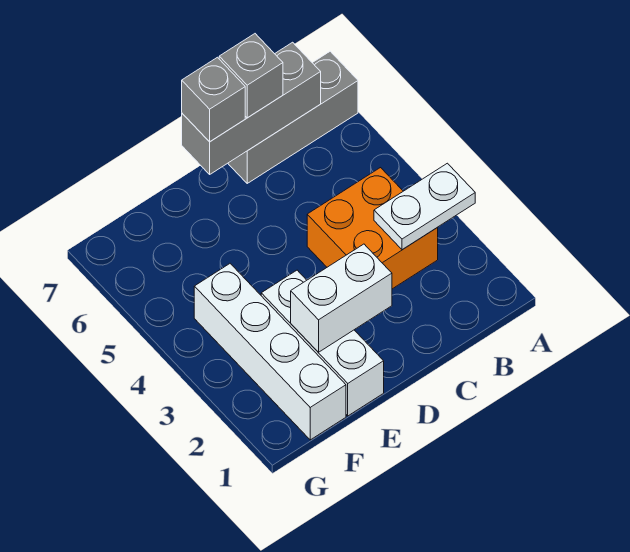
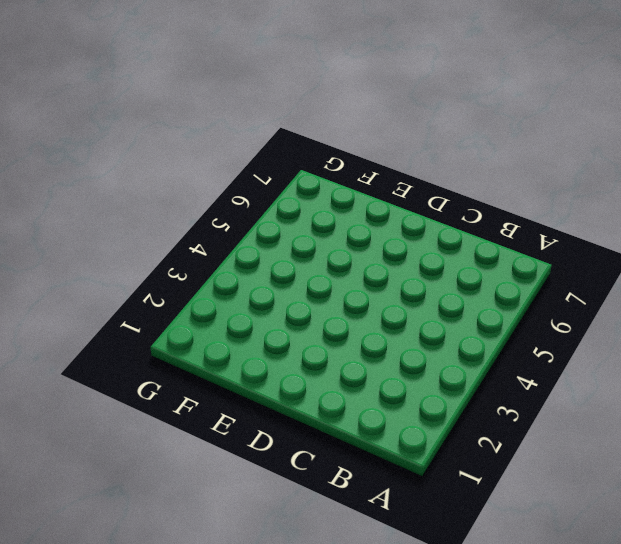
none -> grey brick A7:C7 level 1
none -> orange brick B3:C4 level 1

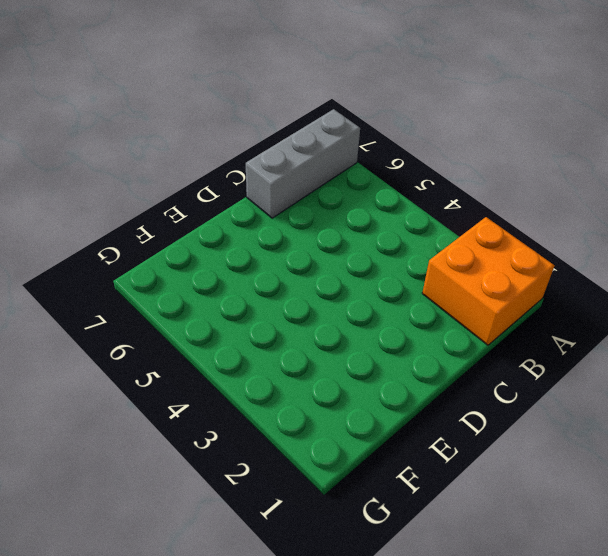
orange brick A1:B2 level 1 -> orange brick B3:C4 level 1
none -> white brick E1:E3 level 1
none -> white brick F1:F4 level 1

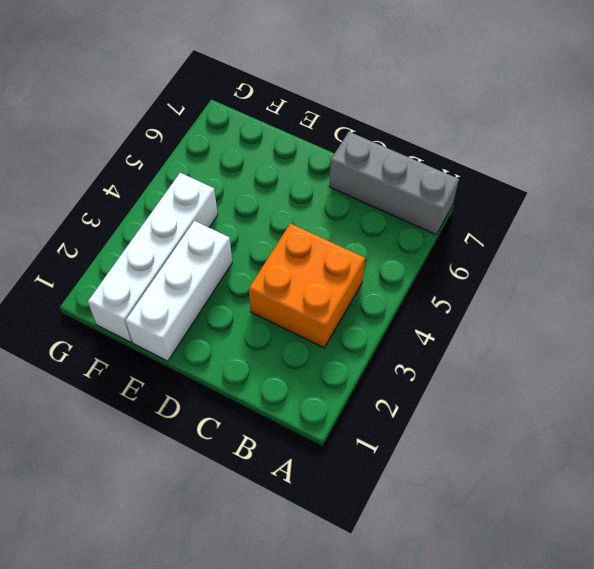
none -> white plate A3:B3 level 2
none -> grey brick B7:D7 level 2

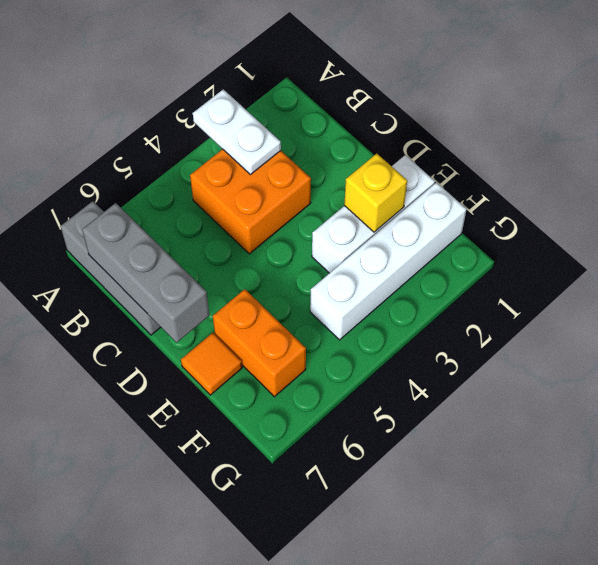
yellow brick E2 level 2 -> white brick D2:E2 level 2
orange brick E6:F6 level 1 -> none
orange tile E7 level 1 -> none
none -> grey brick C7 level 3
none -> grey brick D7 level 3

